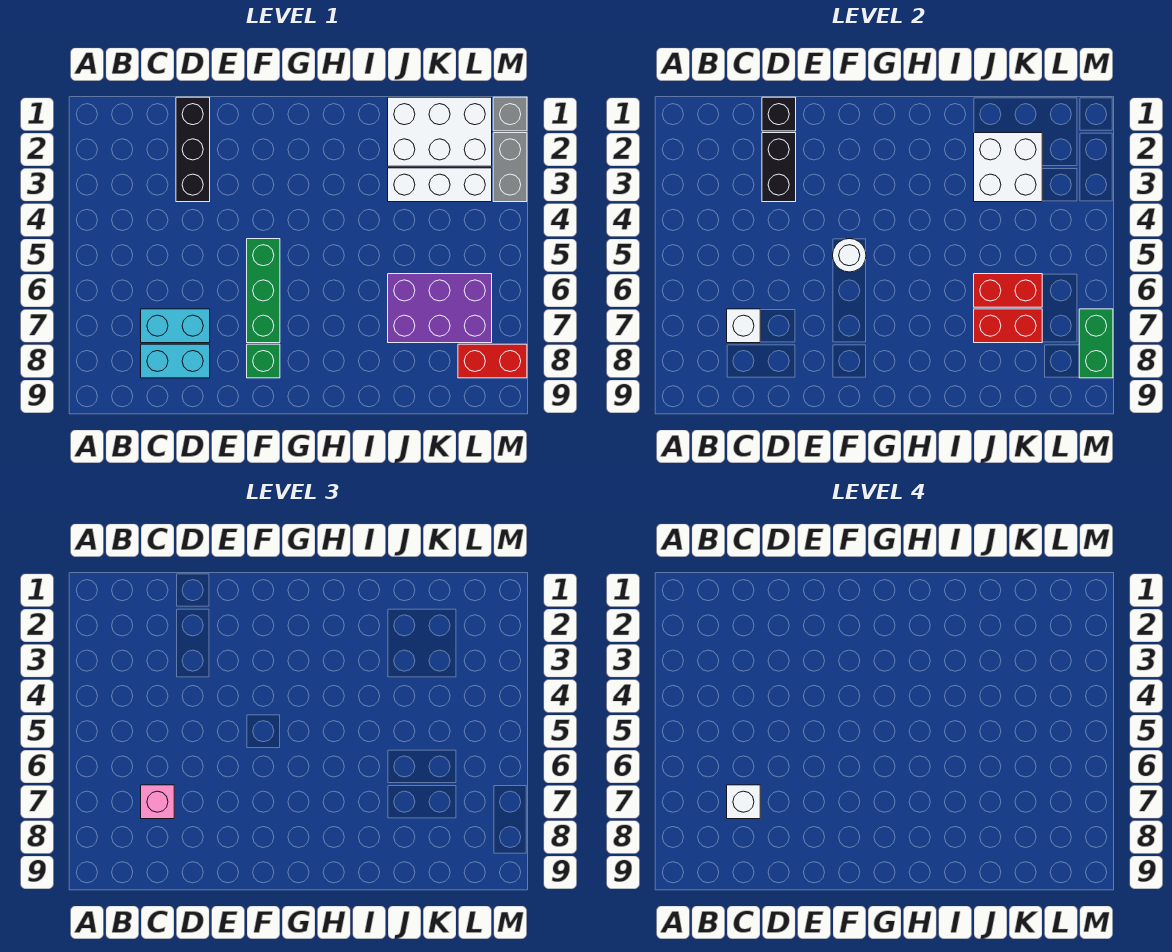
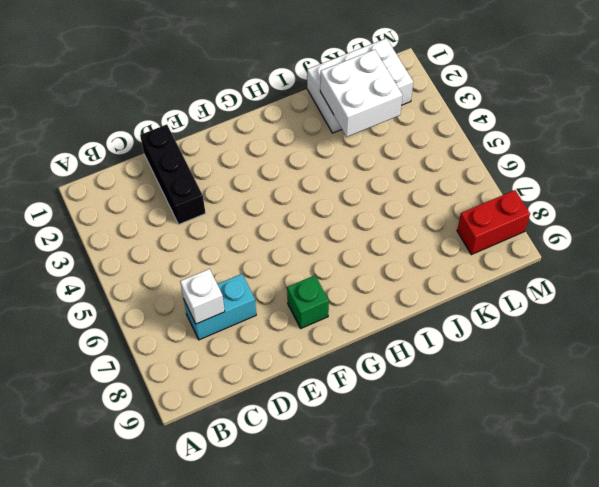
none -> cyan brick C8:D8 level 1
none -> green brick F5:F7 level 1
none -> white brick J3:L3 level 1

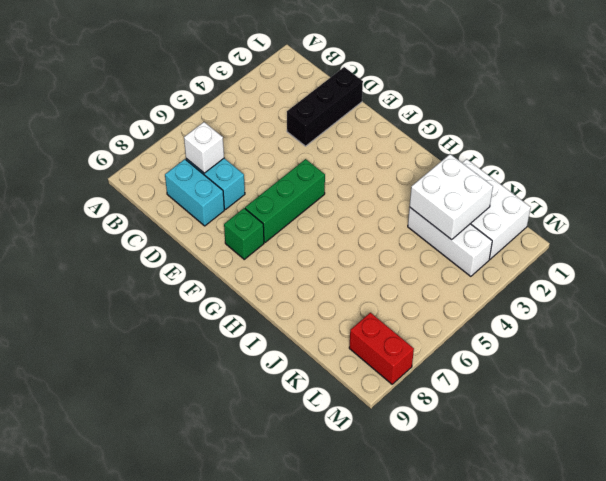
none -> purple brick J6:L7 level 1
none -> grey brick M1 level 1
none -> grey brick M2:M3 level 1

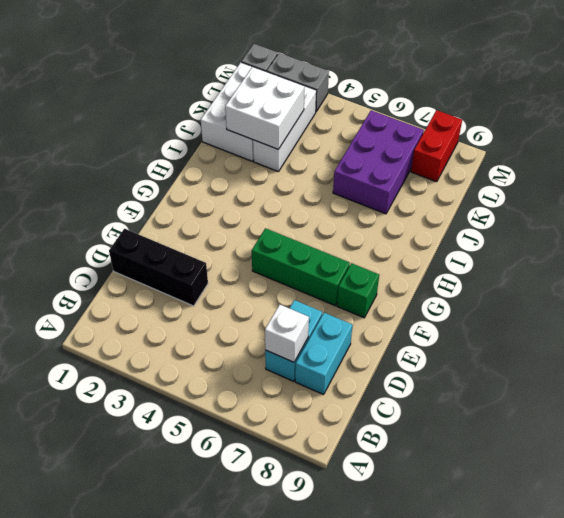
none -> black brick D1 level 2
none -> black brick D2:D3 level 2
none -> white round brick F5 level 2

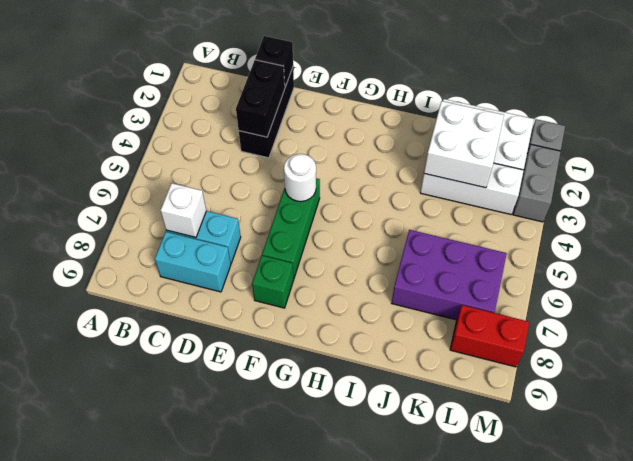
none -> red brick J6:K6 level 2
none -> red brick J7:K7 level 2
none -> green brick M7:M8 level 2

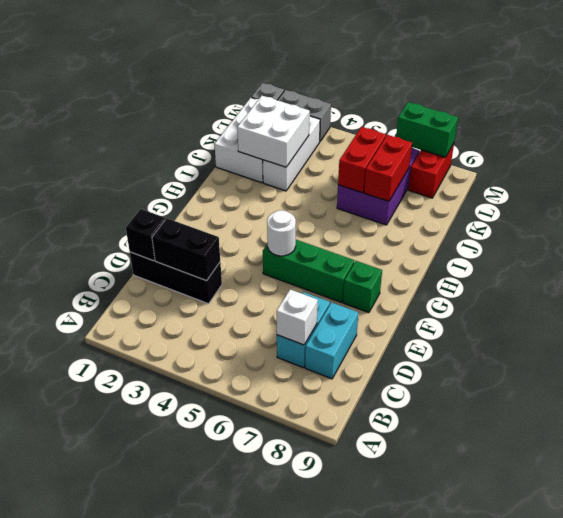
none -> pink brick C7 level 3
none -> white brick C7 level 4

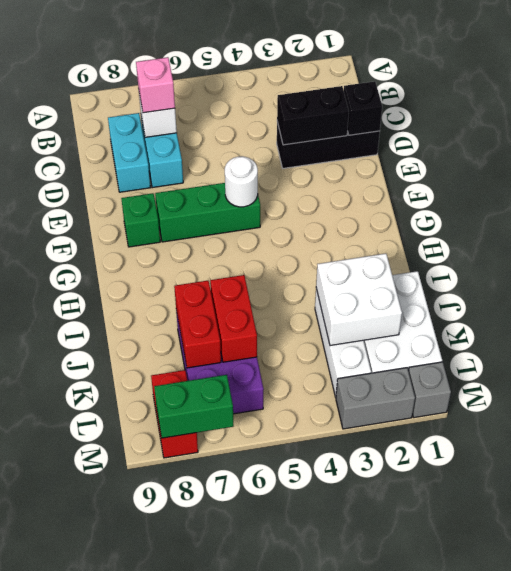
none -> white brick C7 level 4

